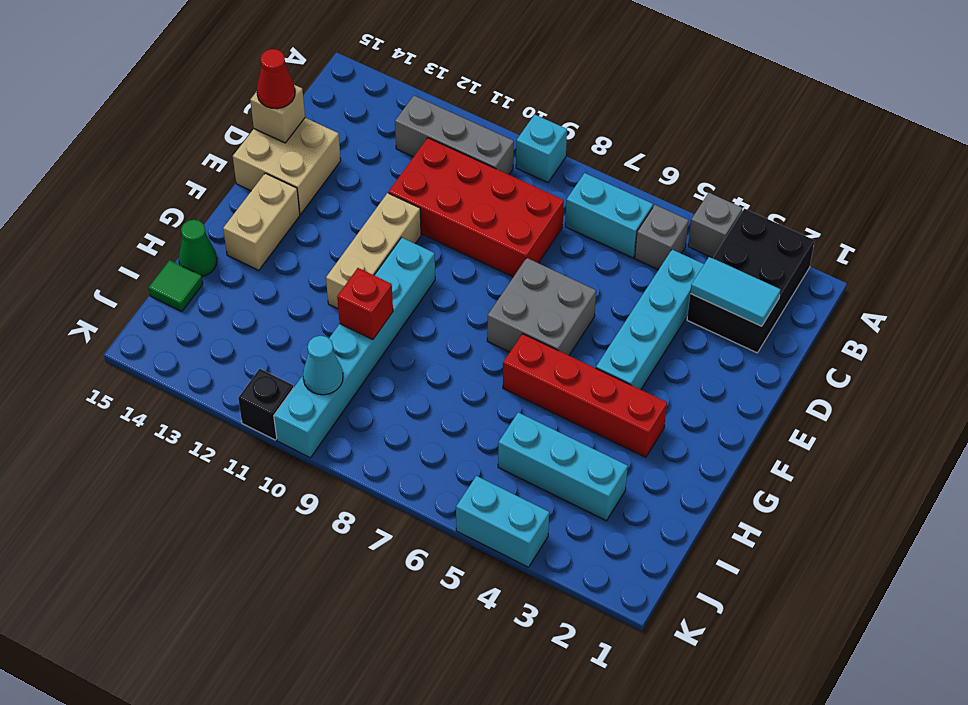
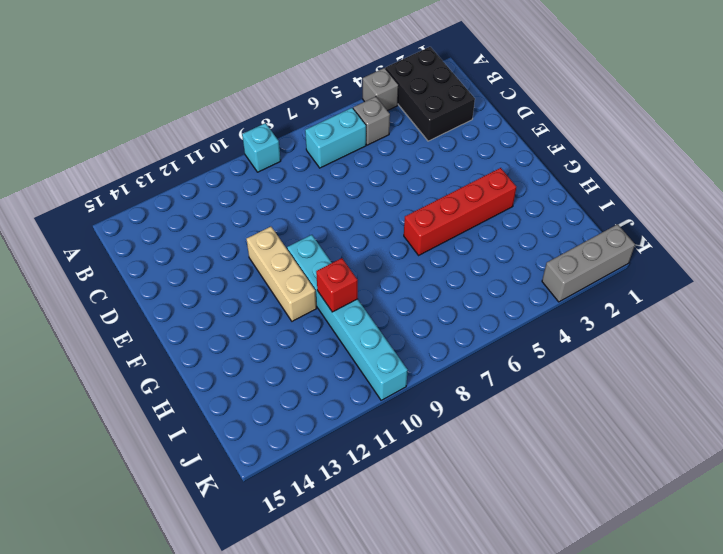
grey brick K1:K3 level 1 -> grey brick B10:B12 level 1
none -> cyan brick C4:F4 level 1
none -> red brick C8:D11 level 1
none -> tan brick D14:E15 level 1

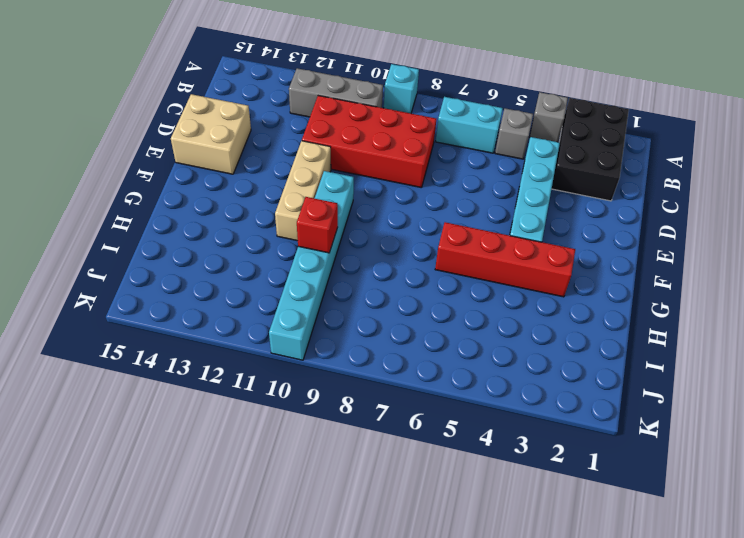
none -> grey brick E6:F7 level 1
none -> tan brick F14:G14 level 1
none -> green cone H15 level 1

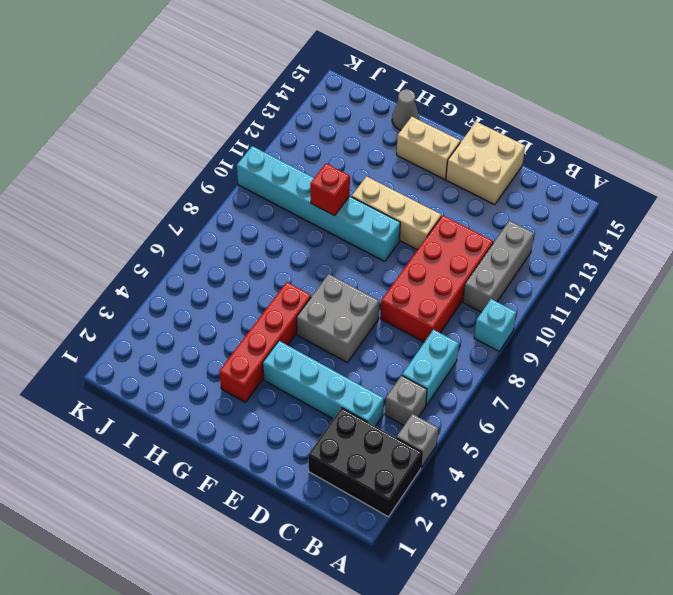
grey cone H15 level 1 -> green cone H15 level 1
none -> cyan brick I3:I5 level 1
none -> green tile I15 level 1
none -> cyan brick K4:K5 level 1

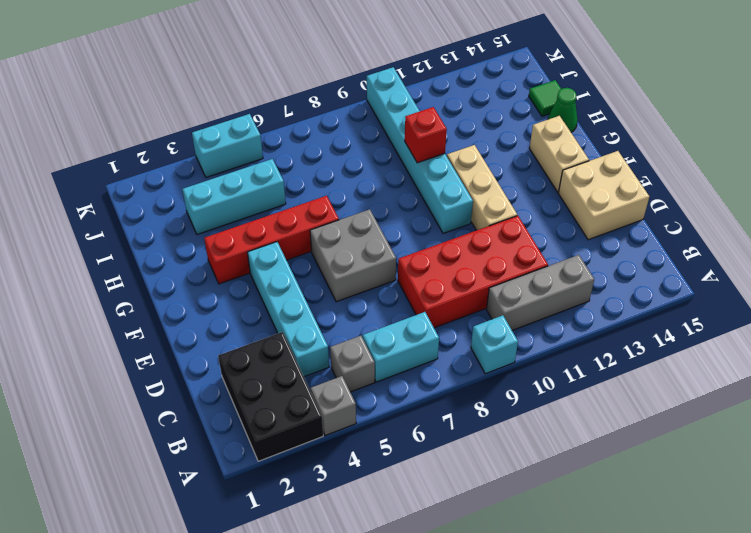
none -> black brick K11 level 1
none -> cyan tile C2:C3 level 2
none -> tan brick D15 level 2

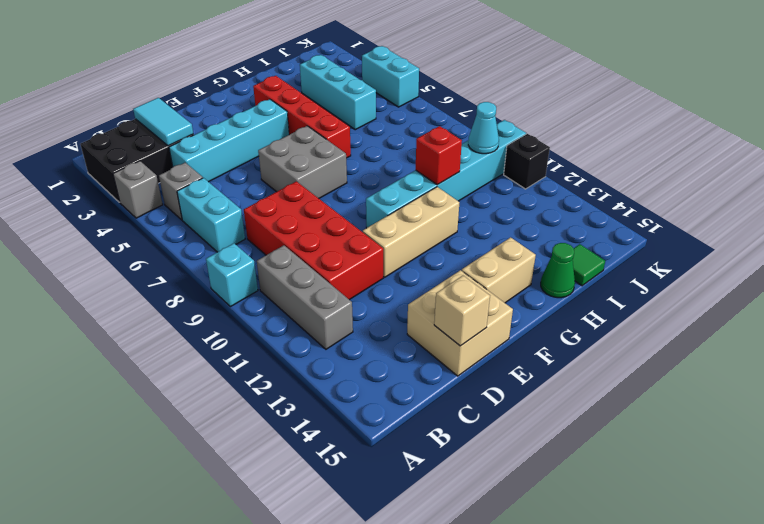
none -> red cone D15 level 3

